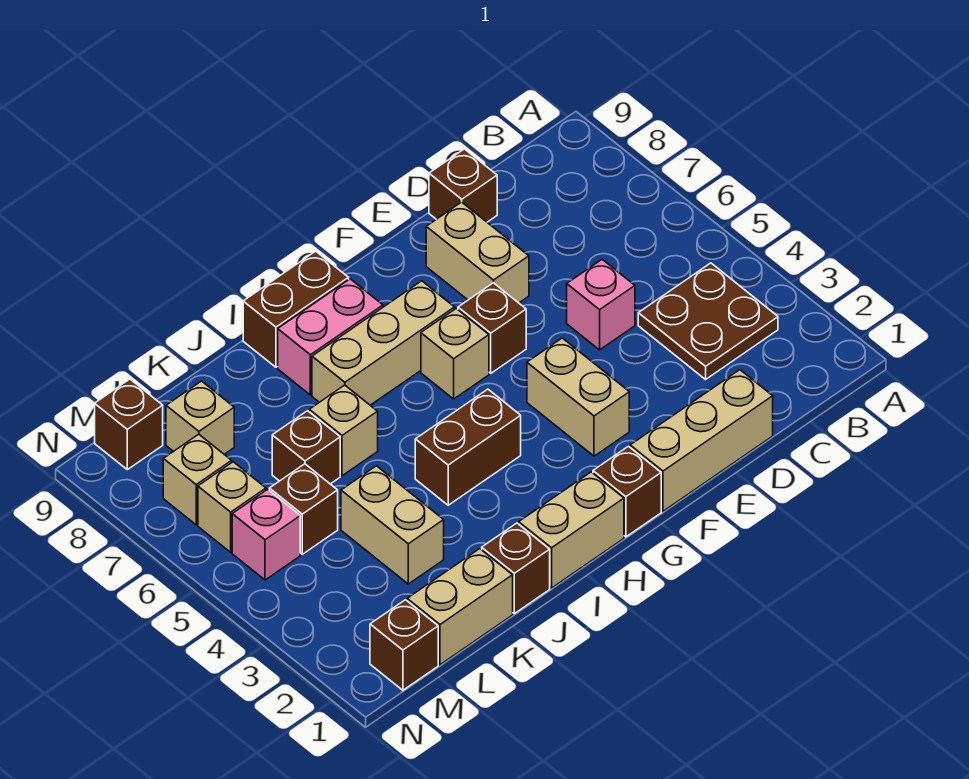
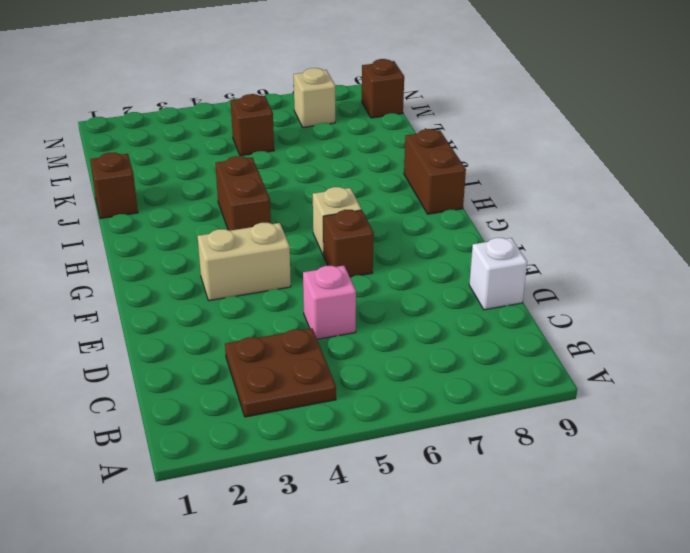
white brick D9 level 1 -> brown brick D9 level 1
none -> tan brick D1:F1 level 1
none -> tan brick E7:E8 level 1
none -> brown brick G1 level 1

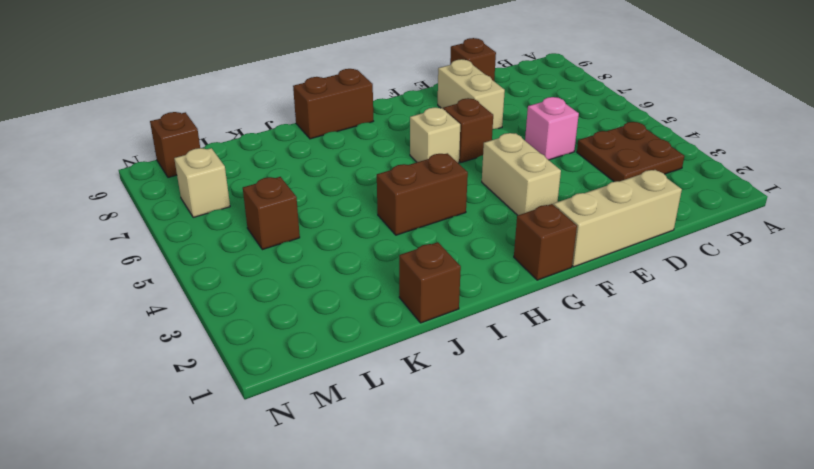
none -> tan brick G7:I7 level 1
none -> tan brick H1:I1 level 1
none -> pink brick H8:I8 level 1

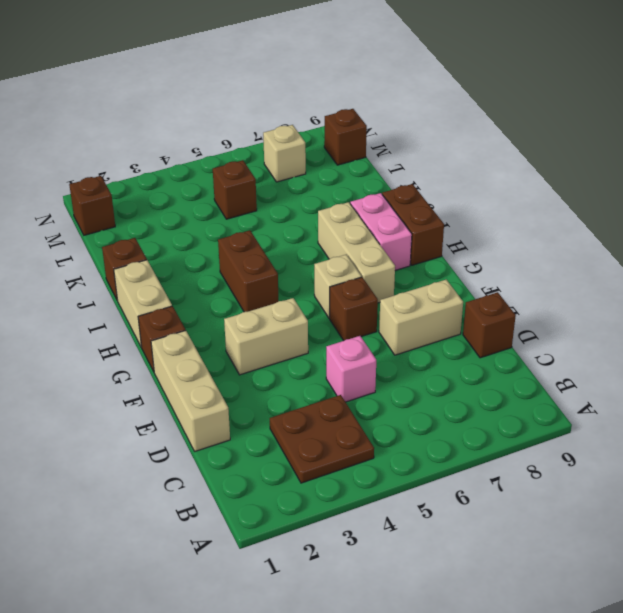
none -> tan brick J6 level 1
none -> tan brick K1:L1 level 1
none -> tan brick K3:K4 level 1

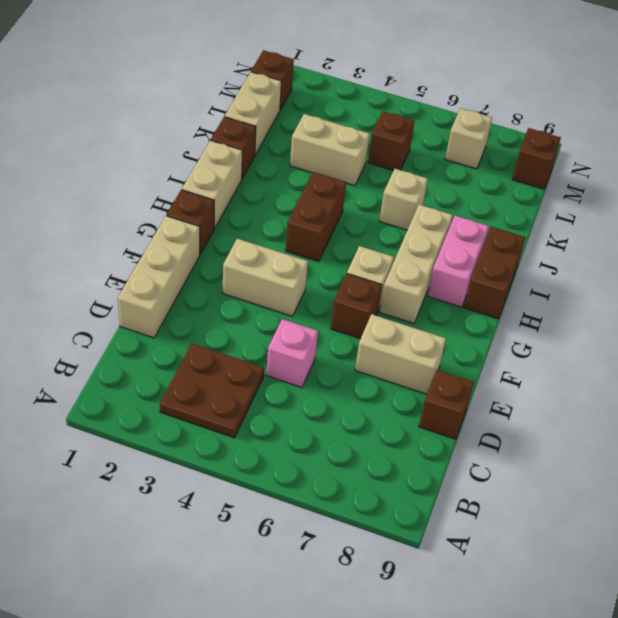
none -> brown brick K6 level 1
none -> tan brick L8 level 1
none -> pink brick M5 level 1

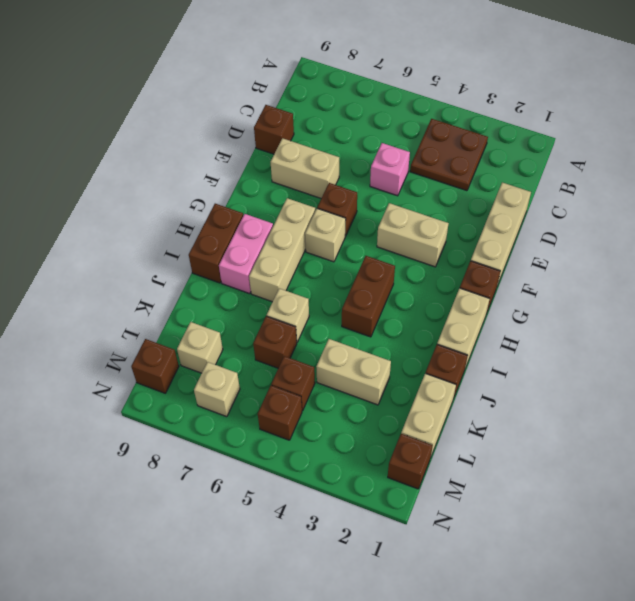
brown brick M5 level 1 -> pink brick M5 level 1
none -> tan brick M6 level 1

